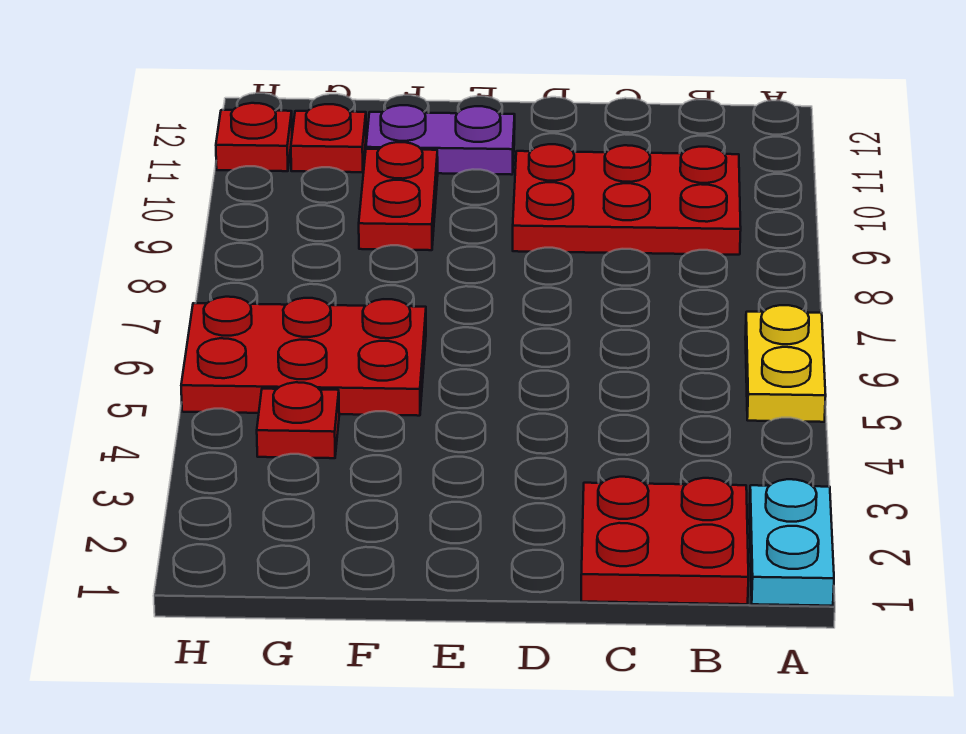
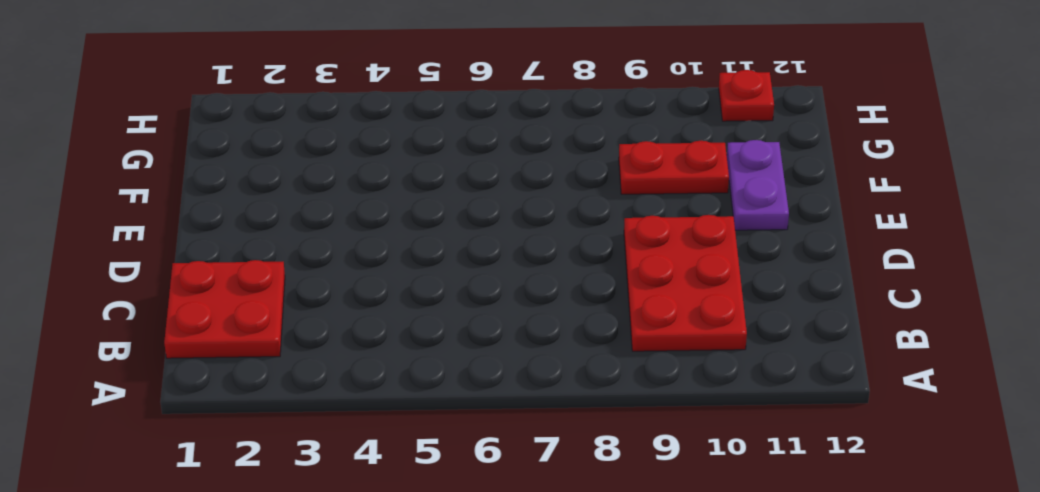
none -> cyan plate A1:A2 level 1
none -> yellow plate A5:A6 level 1

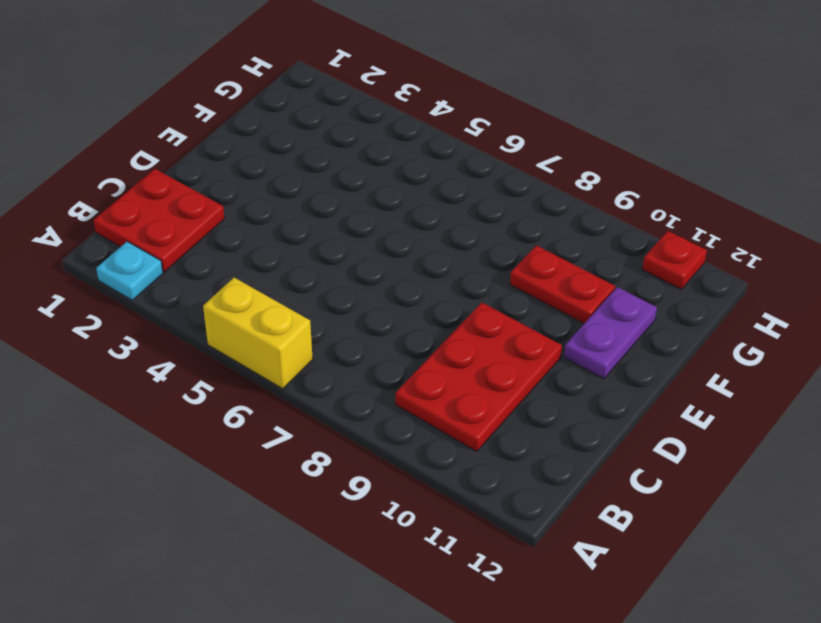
cyan plate A2 level 1 -> cyan plate A1:A2 level 1
yellow brick A5:A6 level 1 -> yellow plate A5:A6 level 1
none -> red plate F5:H6 level 1
none -> red plate G4 level 1

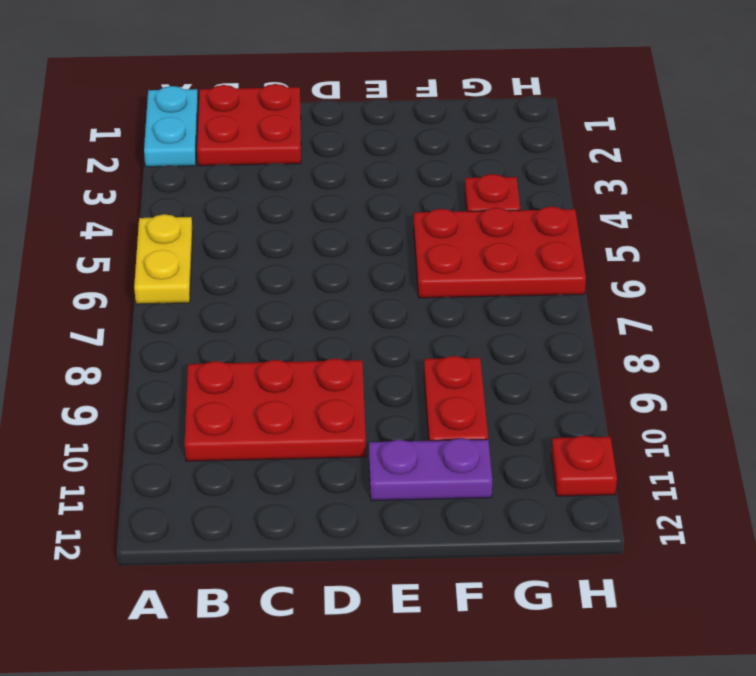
none -> red plate G11 level 1

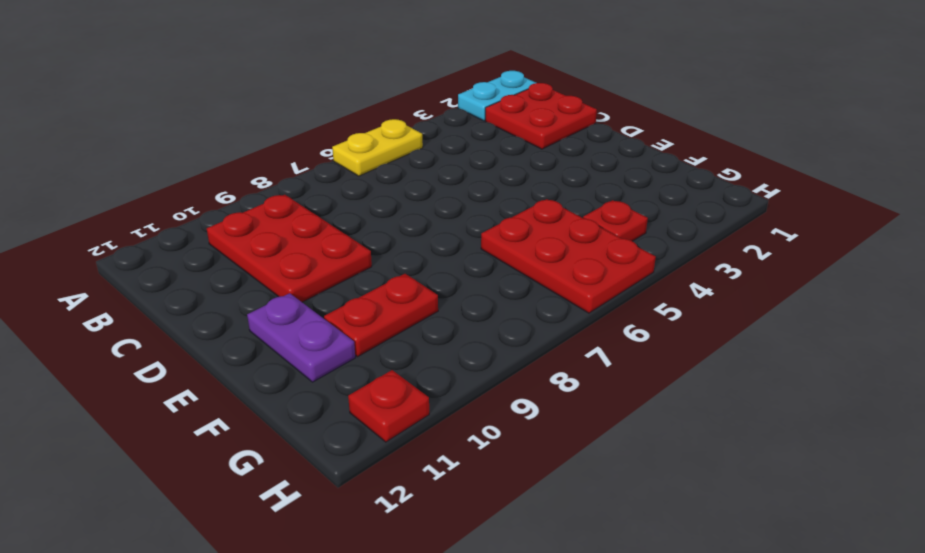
none -> red plate G11 level 1

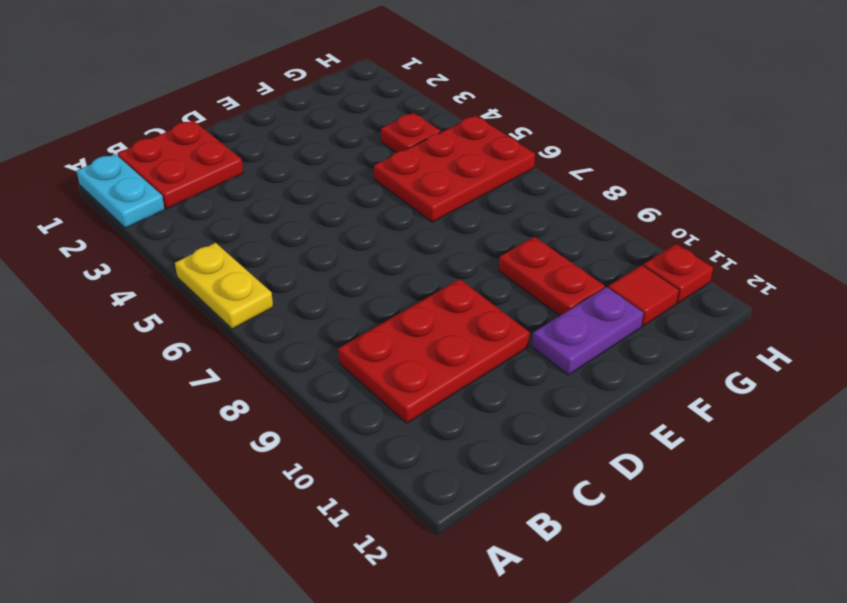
red tile G11 level 1 -> red plate G11 level 1

